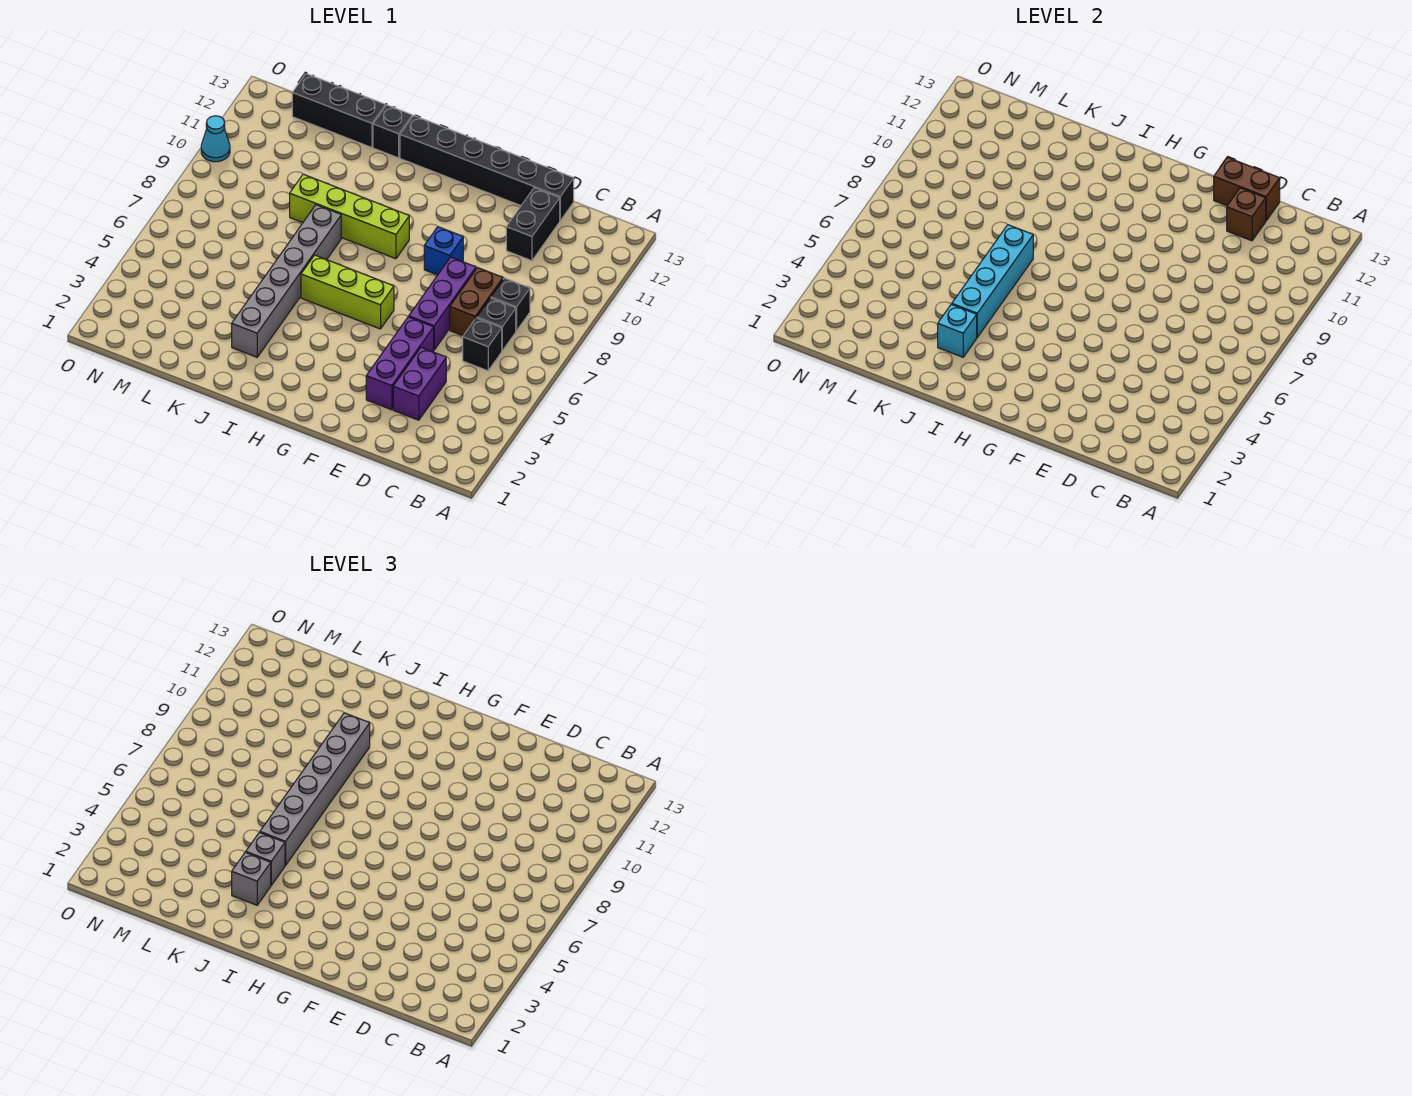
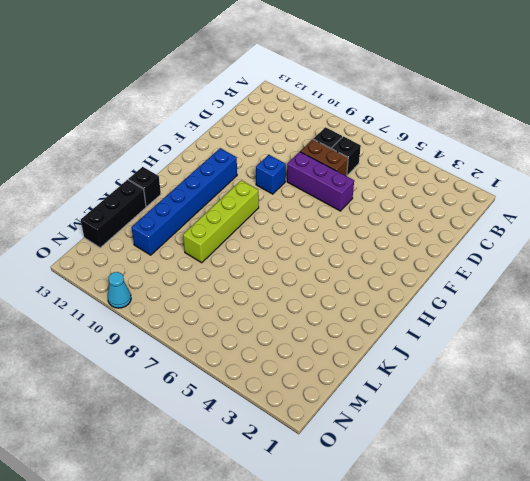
blue brick G11:L11 level 1 -> none
none -> black brick C6 level 1
none -> purple brick D3:D4 level 1
none -> black brick D11:D12 level 1

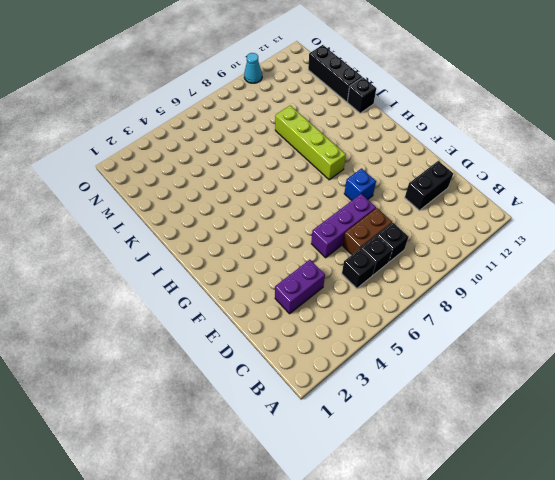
none -> black brick D13:I13 level 1
none -> purple brick E3:E5 level 1
none -> lime brick G6:I6 level 1

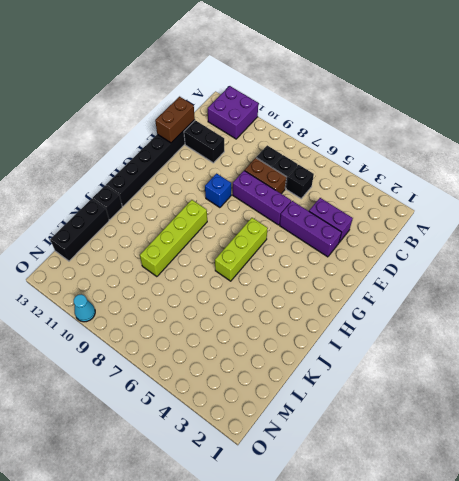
purple brick A11:B12 level 1 -> none
none -> grey brick J3:J8 level 1
none -> brown brick D12 level 2
none -> cyan brick J3 level 2

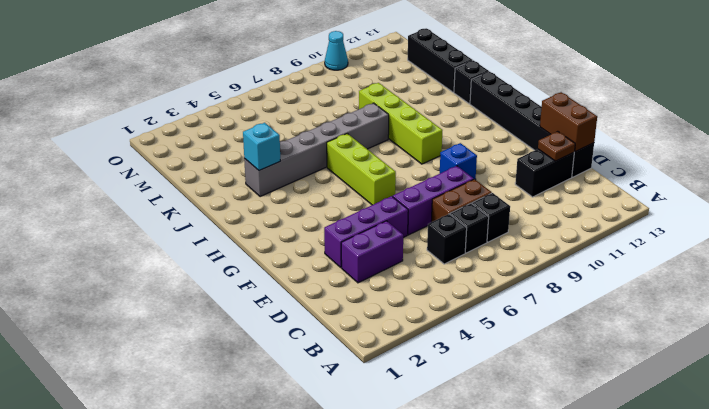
brown plate D12 level 2 -> brown brick D12 level 2
none -> cyan brick J4:J7 level 2
none -> grey brick J3 level 3
none -> grey brick J4 level 3

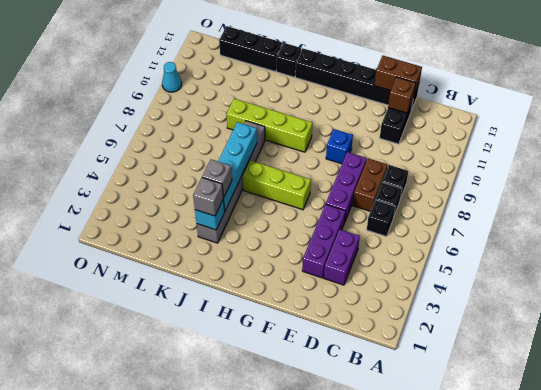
none -> grey brick J5:J10 level 3

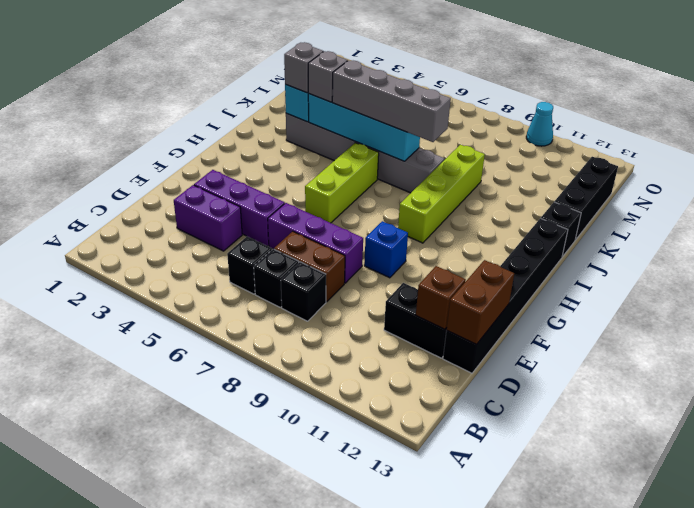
grey brick J5:J8 level 3 -> grey brick J5:J10 level 3

